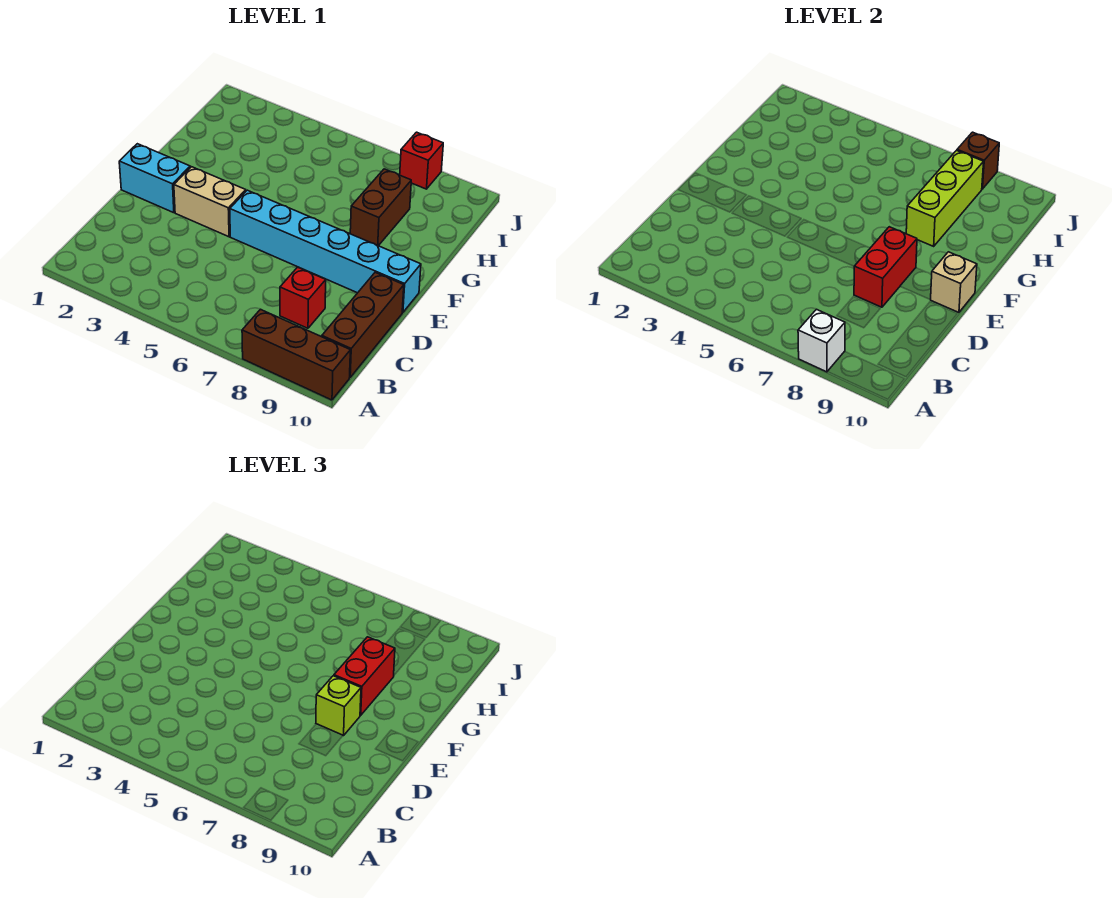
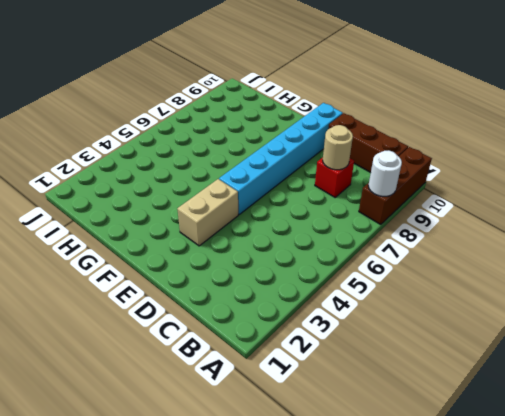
white round brick A8 level 2 -> white brick A8 level 2
tan round brick C8 level 2 -> none
none -> cyan brick E1:E2 level 1
none -> brown brick G8:H8 level 1
none -> red brick J8 level 1

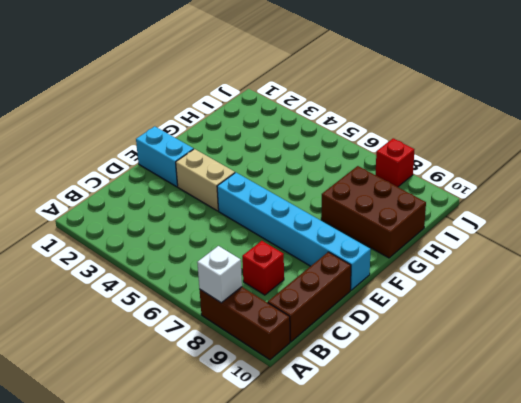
brown brick G8:H10 level 1 -> brown brick G8:H8 level 1
none -> red brick D8:E8 level 2
none -> tan brick E10 level 2
none -> lime brick G8:I8 level 2

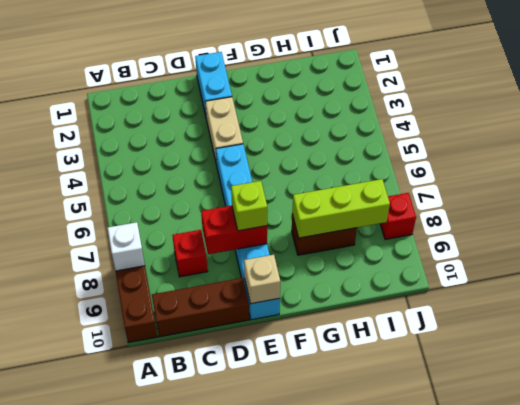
none -> brown brick J8 level 2
none -> red brick F8:G8 level 3

